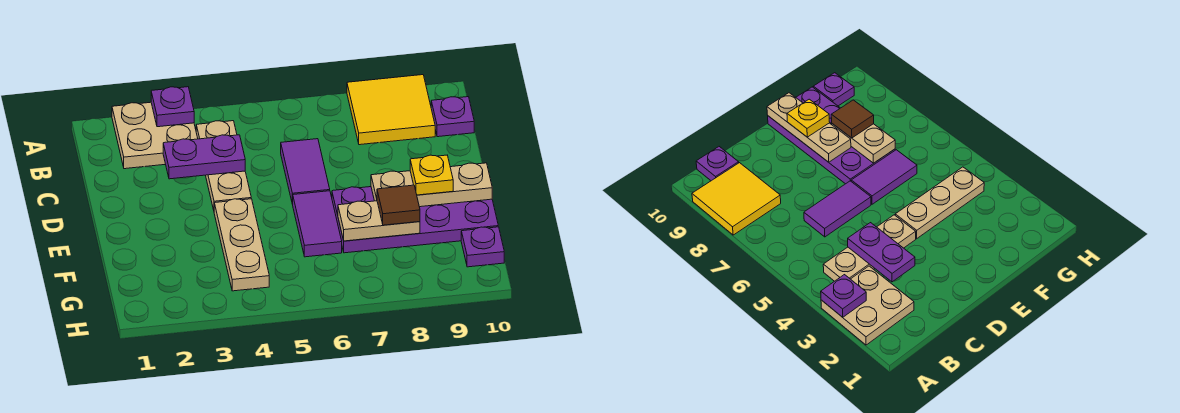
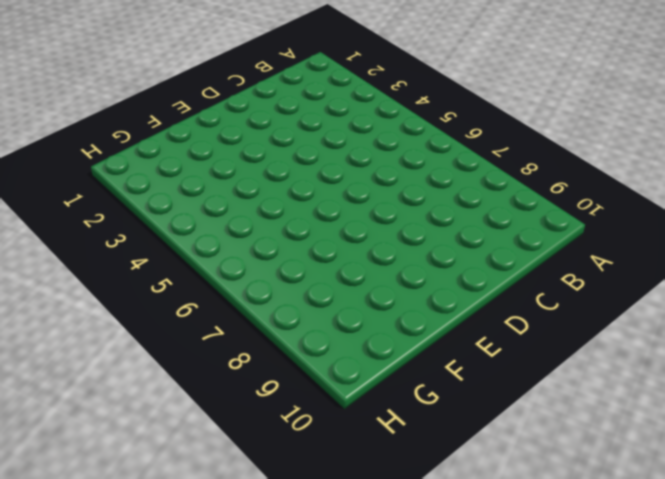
none -> tan plate A2:B3 level 1
none -> yellow tile A8:B9 level 1
none -> tan plate B4:D4 level 1

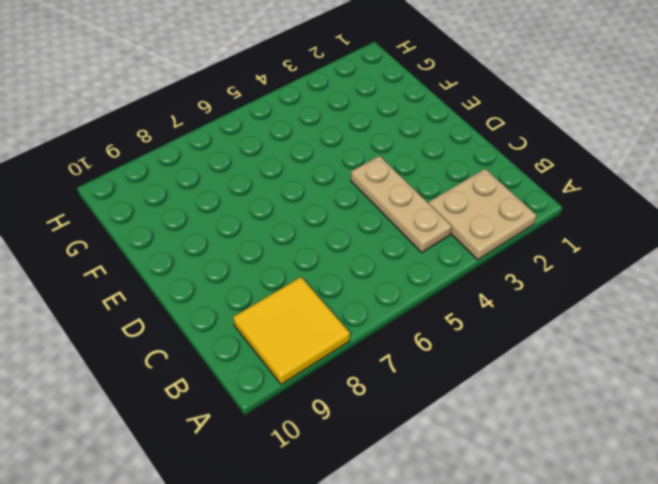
none -> purple plate B10 level 1
none -> purple tile C6:D6 level 1
none -> tan plate E4:G4 level 1

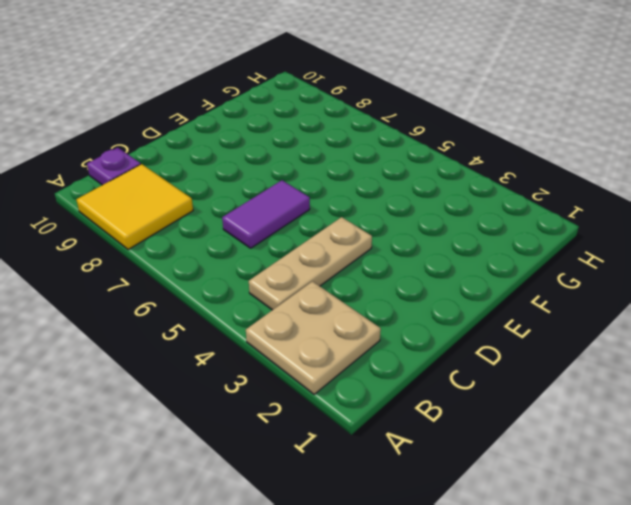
none -> tan plate E4:G4 level 1
none -> purple tile E6:F6 level 1
none -> purple plate E7:F10 level 1

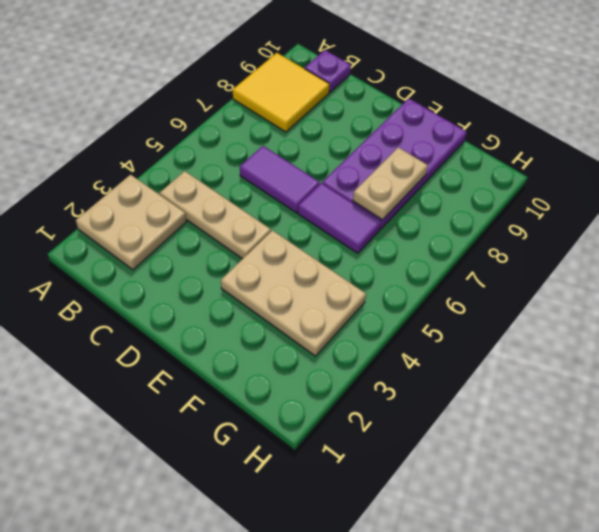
tan plate E3:G4 level 1 -> tan plate E4:G4 level 1
none -> purple plate G10 level 1
none -> purple plate A3 level 2
none -> purple plate C3:C4 level 2

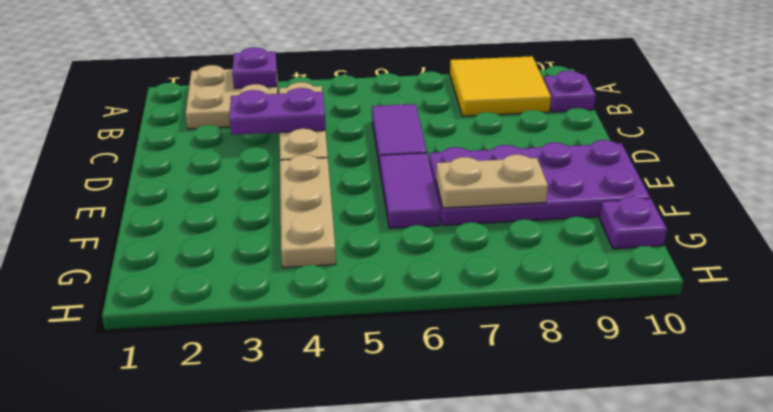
none -> tan plate E8:E10 level 2
none -> yellow plate E9 level 3
none -> brown tile F8 level 3

